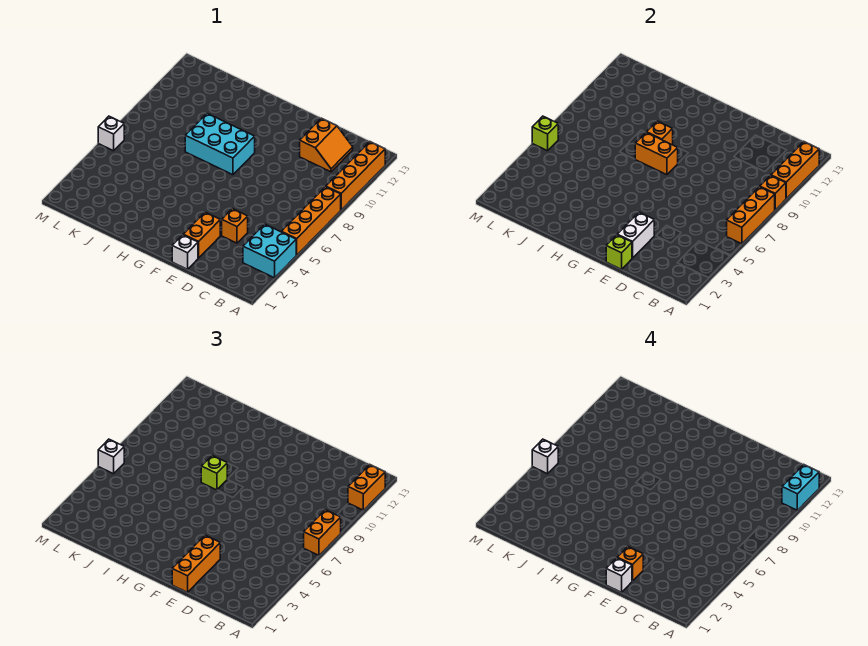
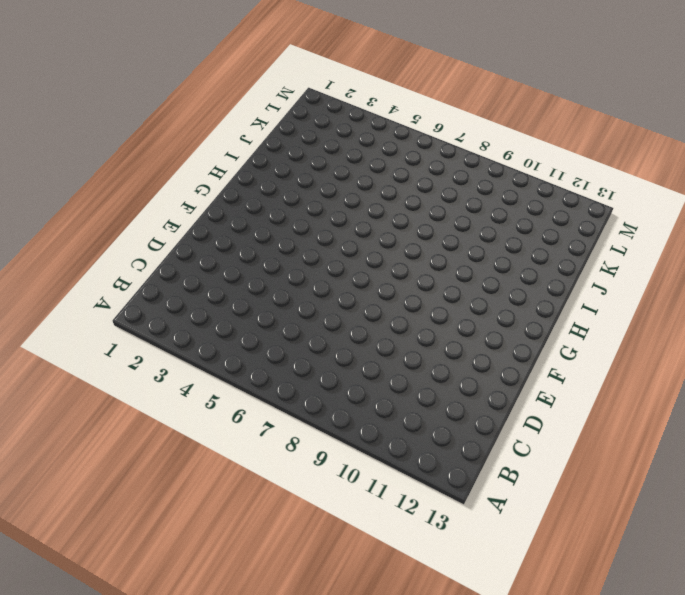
none -> cyan brick A3:B4 level 1
none -> orange brick A5:A8 level 1
none -> orange brick A9:A12 level 1

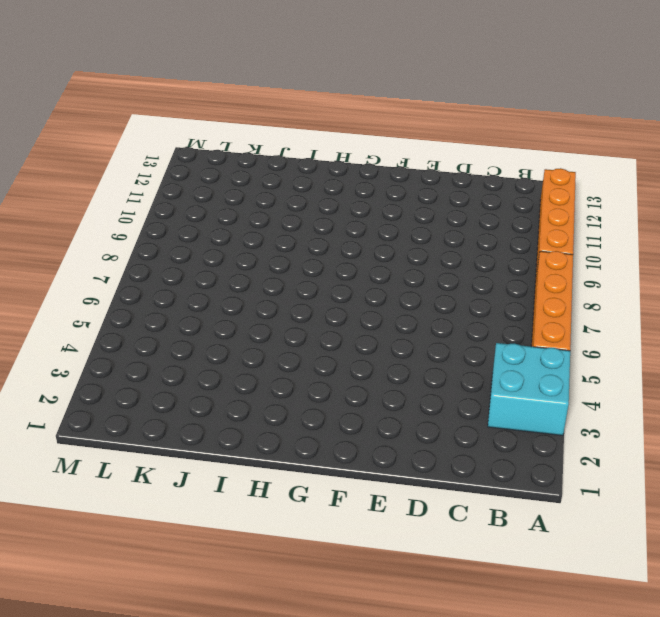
none -> orange slope C11:D12 level 1 top D
none -> orange brick D4 level 1
none -> white brick E1 level 1

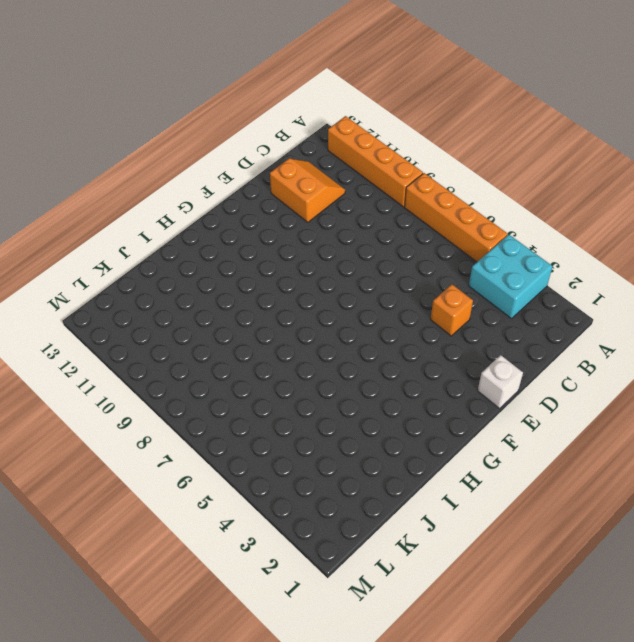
none -> orange brick E2:E3 level 1
none -> cyan brick G8:I9 level 1
none -> white brick M6 level 1

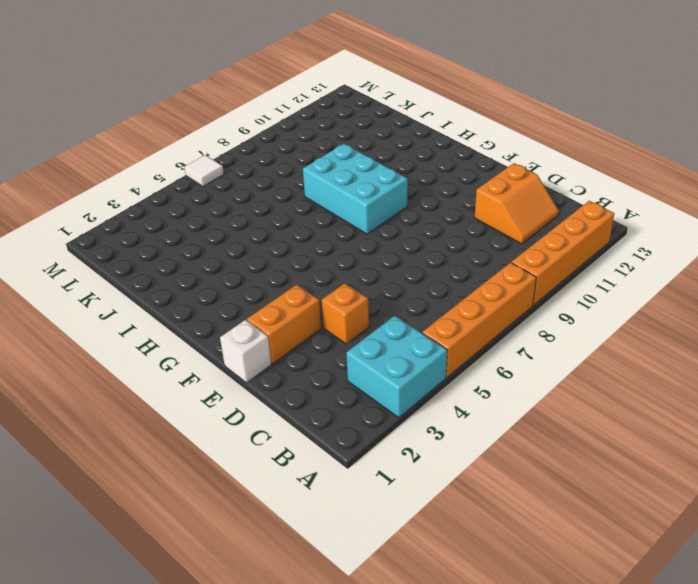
white tile M6 level 1 -> white brick M6 level 1
none -> orange brick A6:A8 level 2
none -> orange brick A9 level 2
none -> orange brick A10:A12 level 2

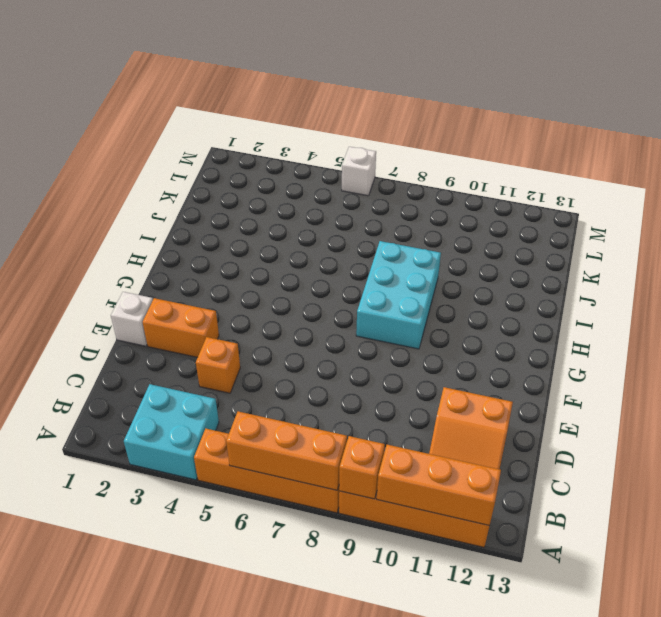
none -> lime brick E1 level 2
none -> white brick E2:E3 level 2
none -> orange brick G8:H8 level 2

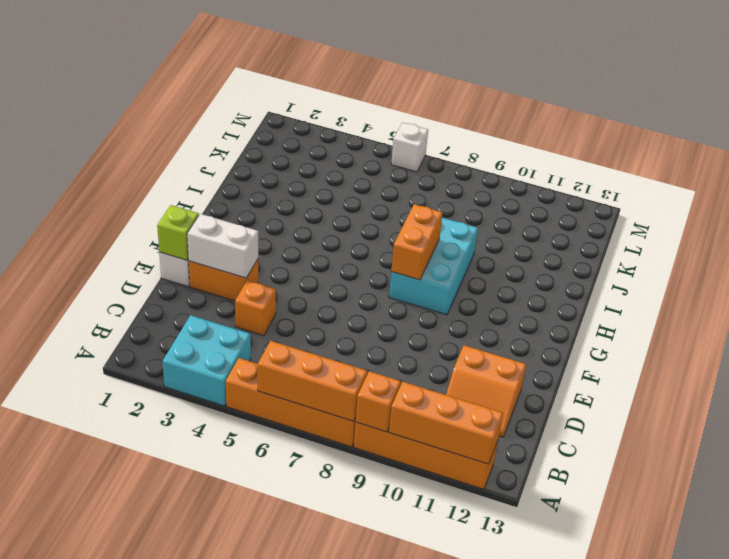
none -> orange brick H9 level 2
none -> lime brick M6 level 2
none -> orange brick A7:A8 level 3

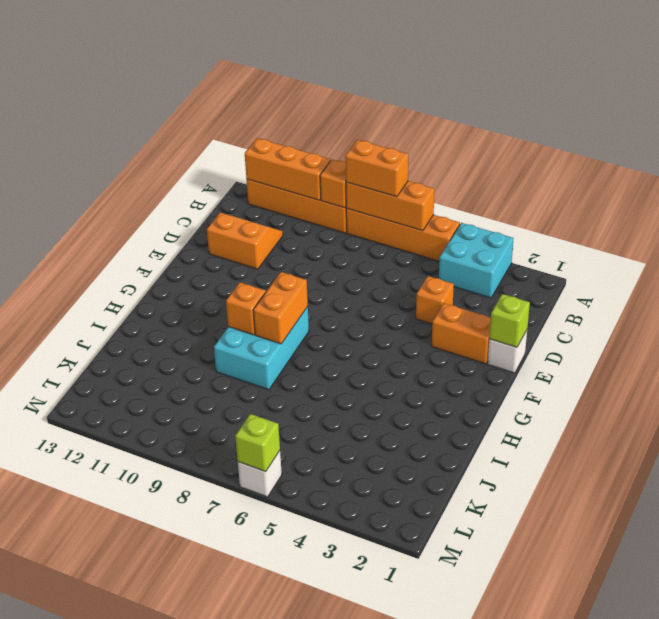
none -> white brick E2:E3 level 2
none -> orange brick A11:A12 level 3
none -> orange brick E1:E3 level 3

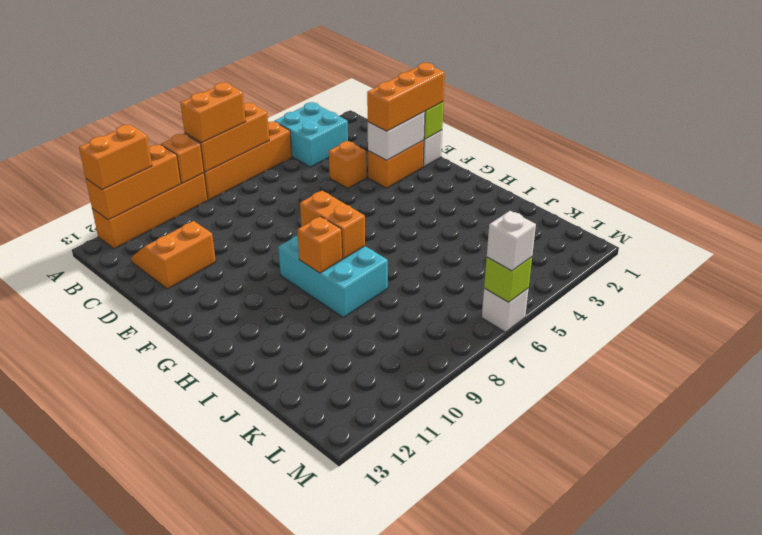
none -> lime brick H8 level 3
none -> cyan brick A11:A12 level 4
none -> white brick E1 level 4

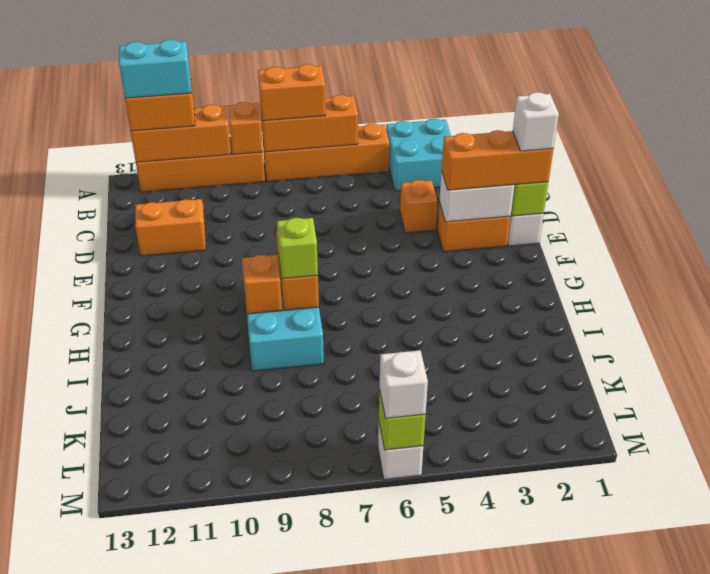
none -> orange brick E2 level 4
none -> white brick M6 level 4

